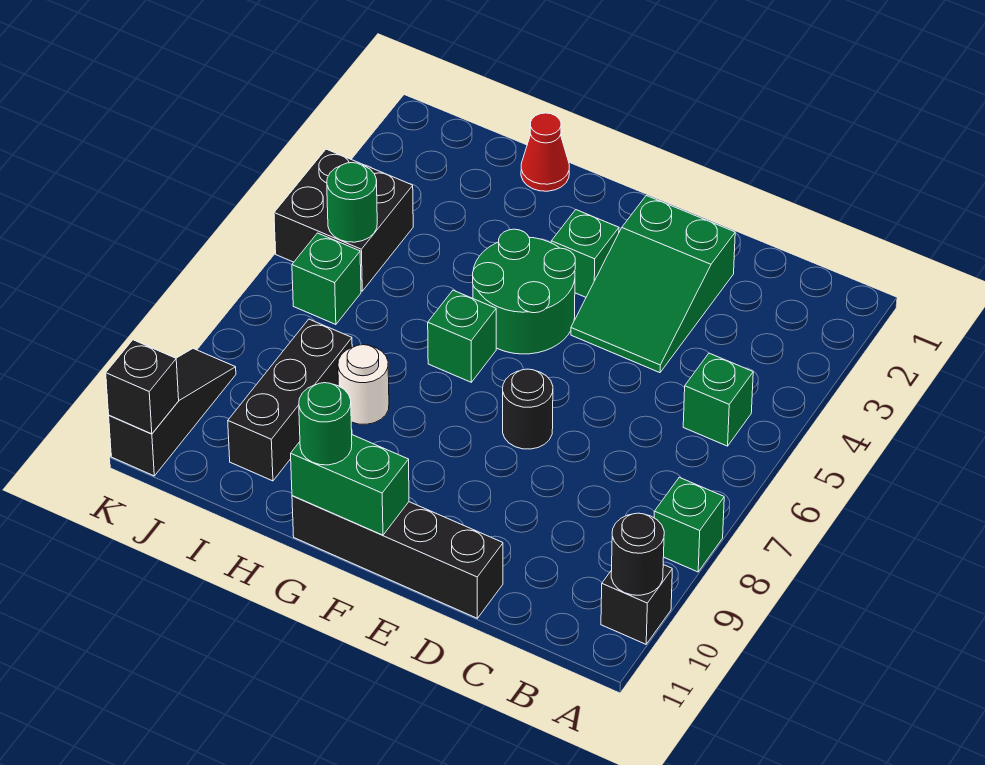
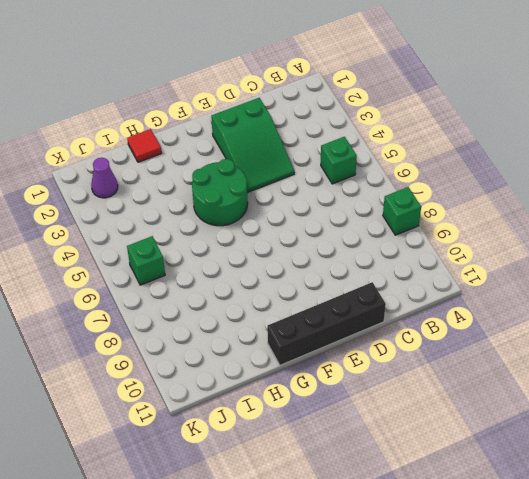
red tile H1 level 1 -> red cone H1 level 1
purple cone J2 level 1 -> none
none -> black brick A10 level 1
none -> black round brick E7 level 1
none -> green brick F3 level 1

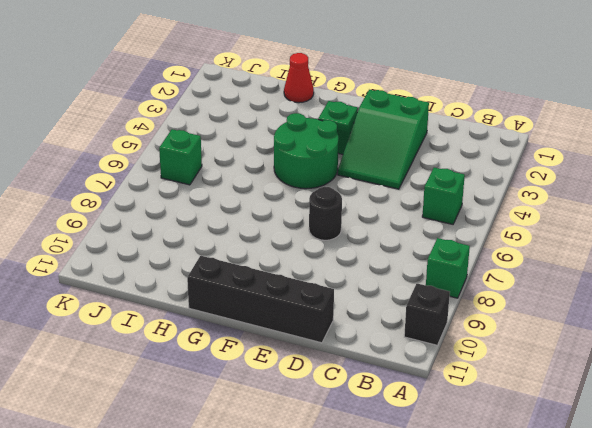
none -> green brick G6 level 1
none -> white round brick H8 level 1
none -> black brick I8:I10 level 1

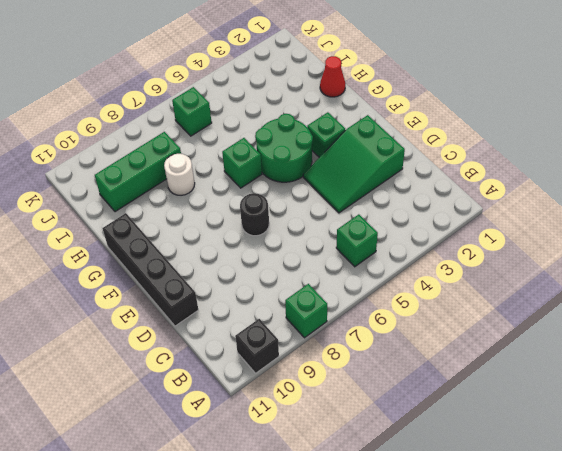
green brick I8:I10 level 1 -> black brick I8:I10 level 1
none -> black brick J4:K5 level 1
none -> black slope K9:K11 level 1 top 11
none -> black round brick A10 level 2

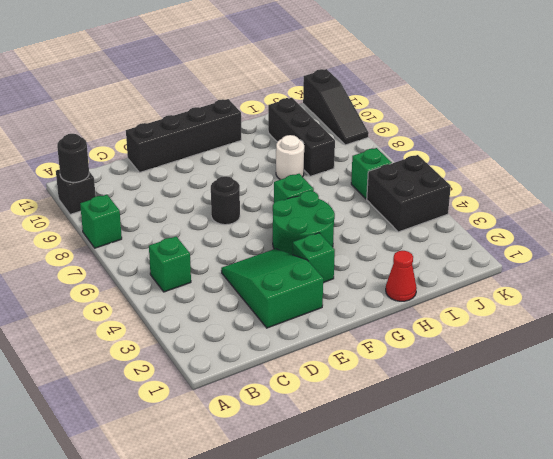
none -> green brick F11:G11 level 2
none -> green round brick J5 level 2
none -> black brick K11 level 2

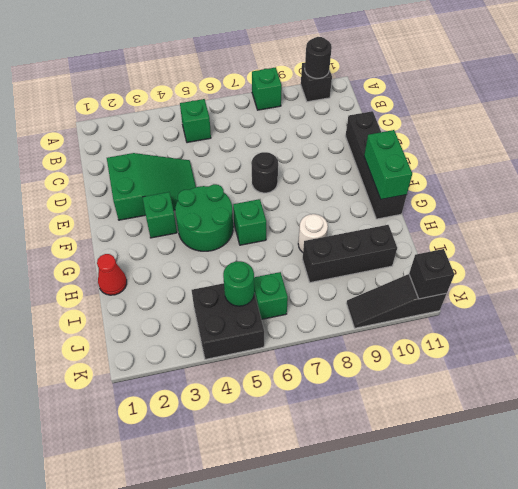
none -> green round brick G11 level 3

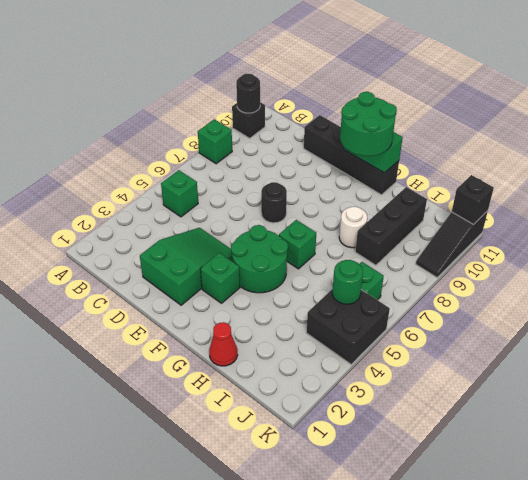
green round brick F10:G11 level 3 -> green round brick G11 level 3

